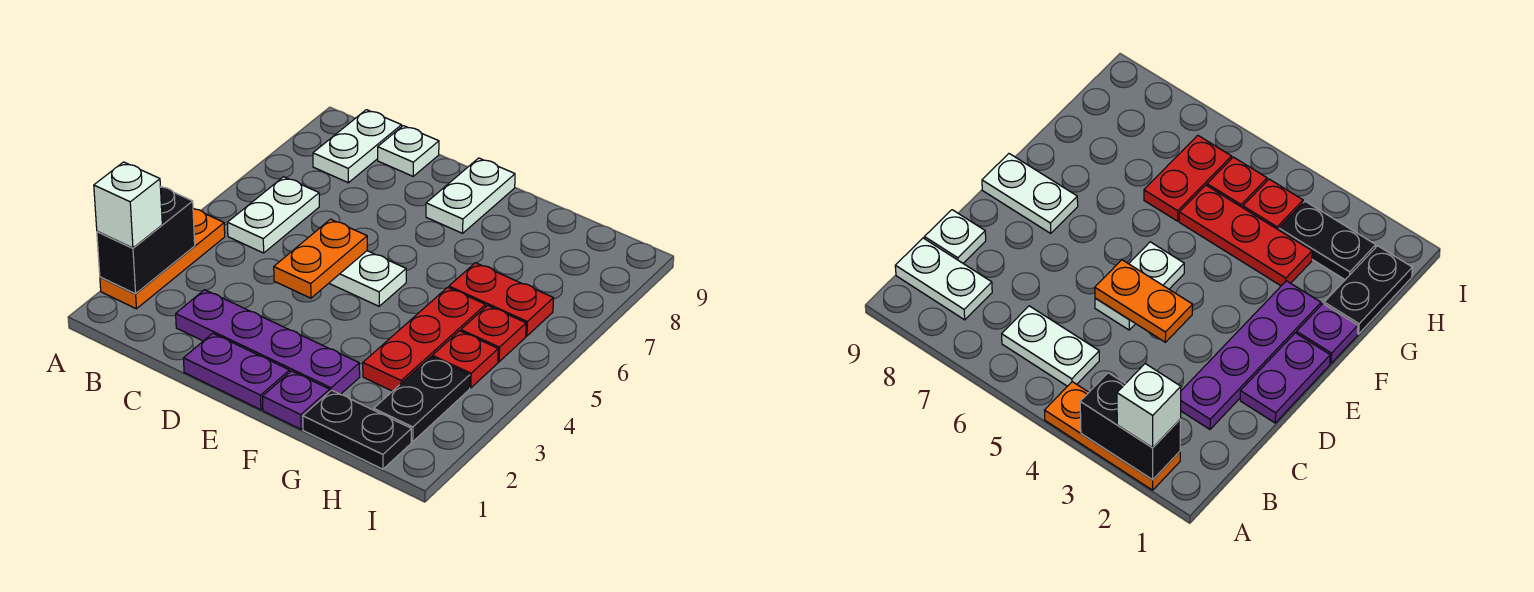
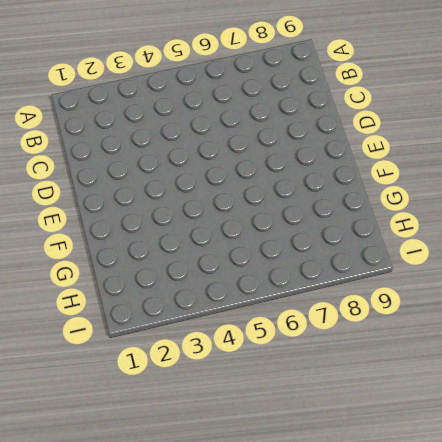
none -> orange plate A2:A4 level 1
none -> white plate B5:B6 level 1
none -> white plate B8:B9 level 1

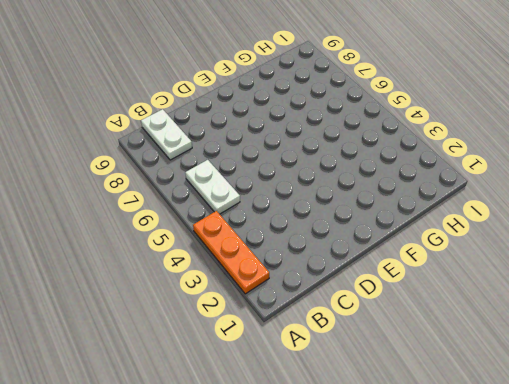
none -> purple plate C2:F2 level 1
none -> white plate C9 level 1
none -> purple plate D1:E1 level 1

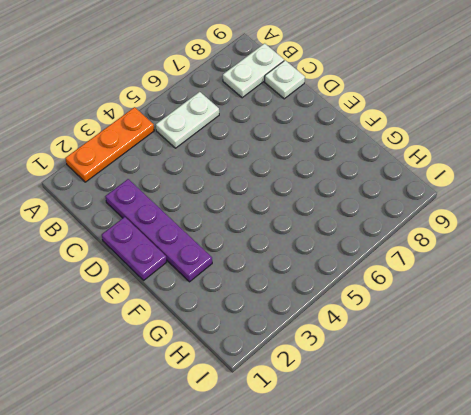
none -> white plate D5:E5 level 1
none -> white plate E8:E9 level 1
none -> purple plate F1 level 1

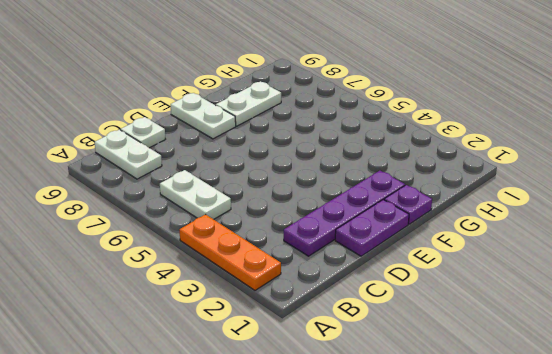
white plate F8:G8 level 1 -> white plate D5:E5 level 1
none -> black plate G1:H1 level 1
none -> red plate G3:G5 level 1
none -> red plate G6:H6 level 1

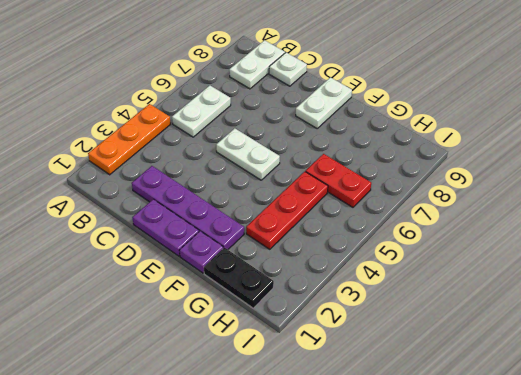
none -> black plate H2:H3 level 1
none -> red plate H4 level 1
none -> red plate H5 level 1

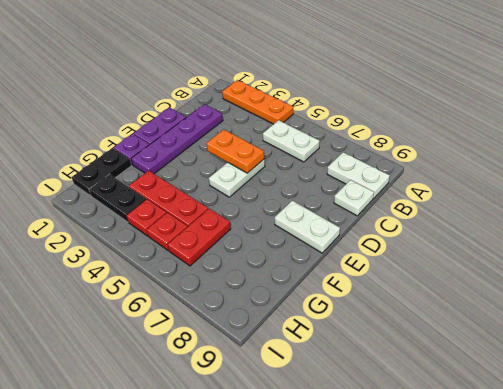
none -> black brick A2:A3 level 2
none -> white brick A2 level 3

